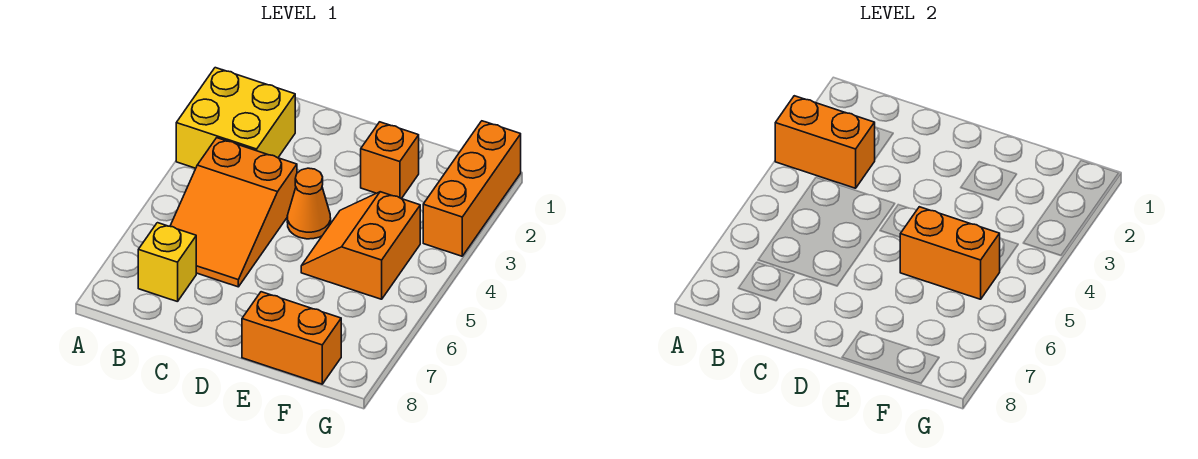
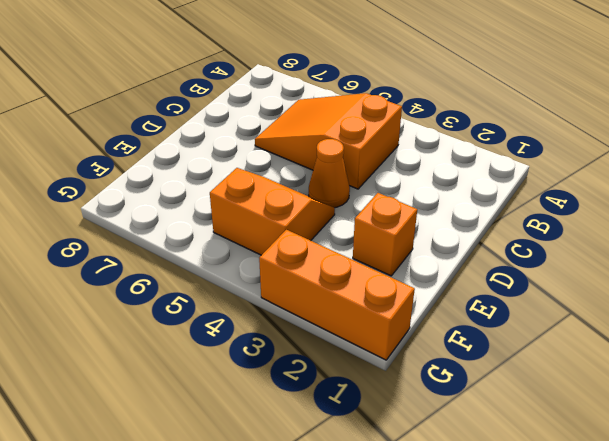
none -> yellow brick A2:B3 level 1
none -> yellow brick B7 level 1

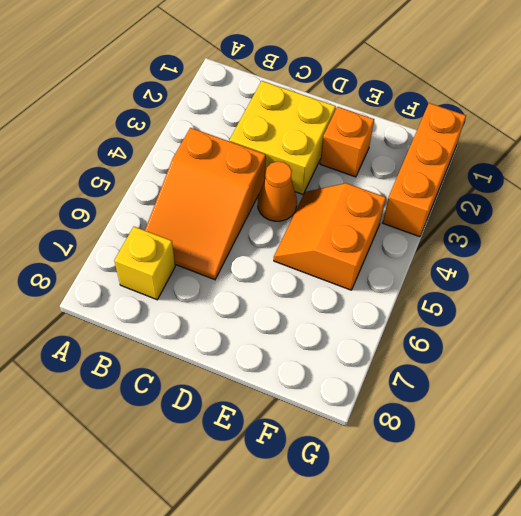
yellow brick C2:D3 level 1 -> yellow brick A2:B3 level 1
none -> orange brick E8:F8 level 1
none -> orange brick A3:B3 level 2

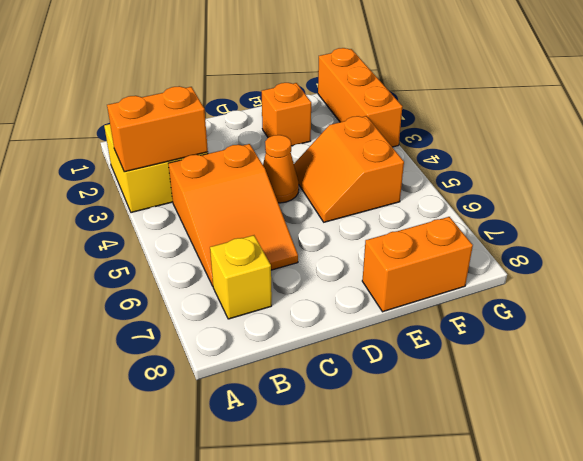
none -> orange brick E5:F5 level 2

